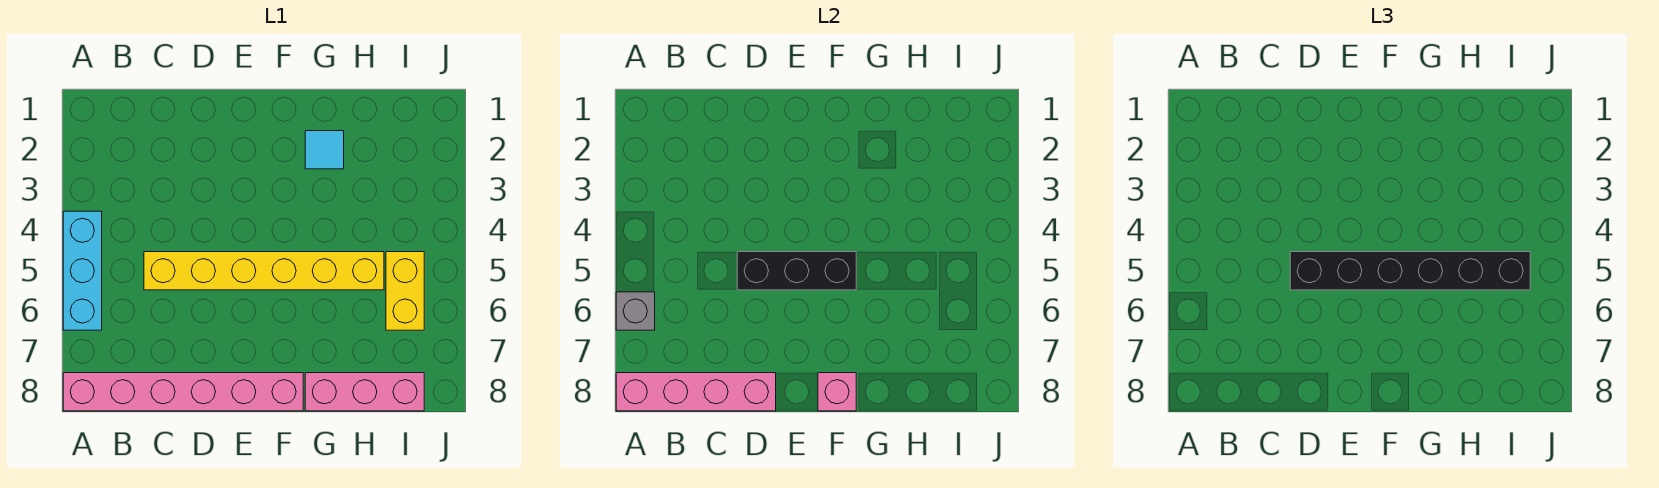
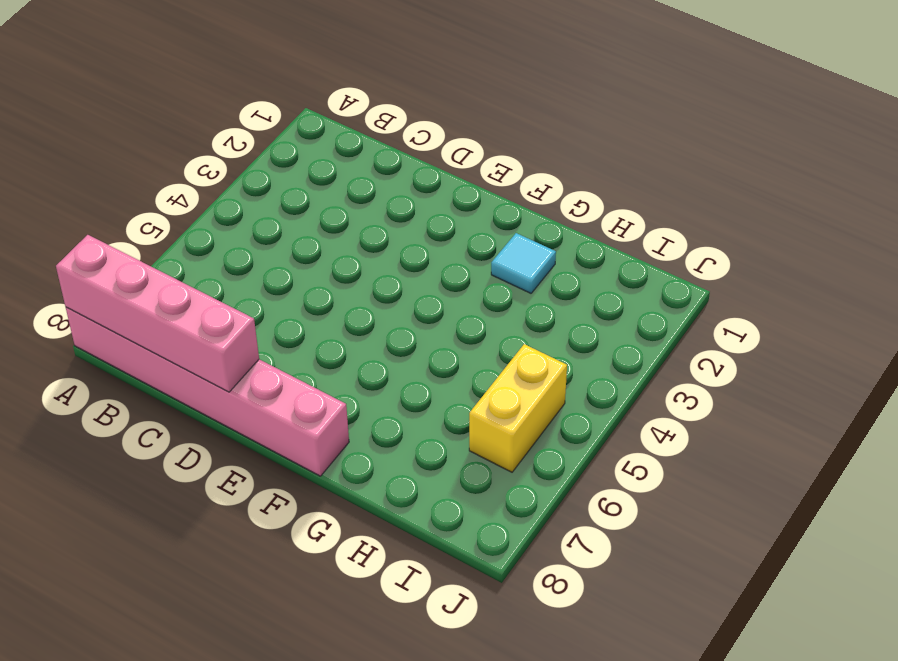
none -> cyan brick A4:A6 level 1
none -> yellow brick C5:H5 level 1

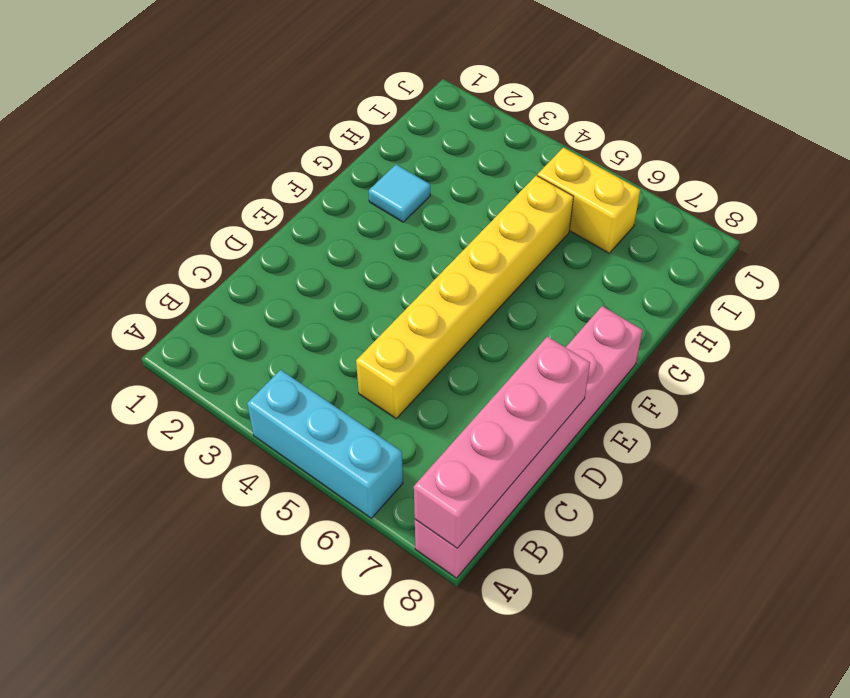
none -> pink brick G8:I8 level 1
none -> grey brick A6 level 2

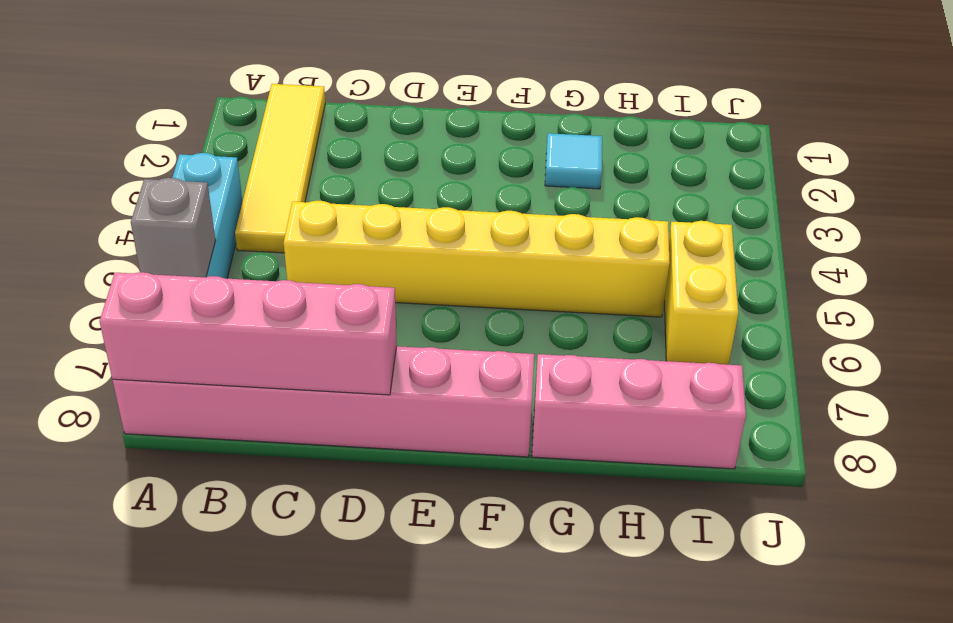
yellow tile B1:B4 level 1 -> none
none -> black brick D5:F5 level 2
none -> pink brick F8 level 2

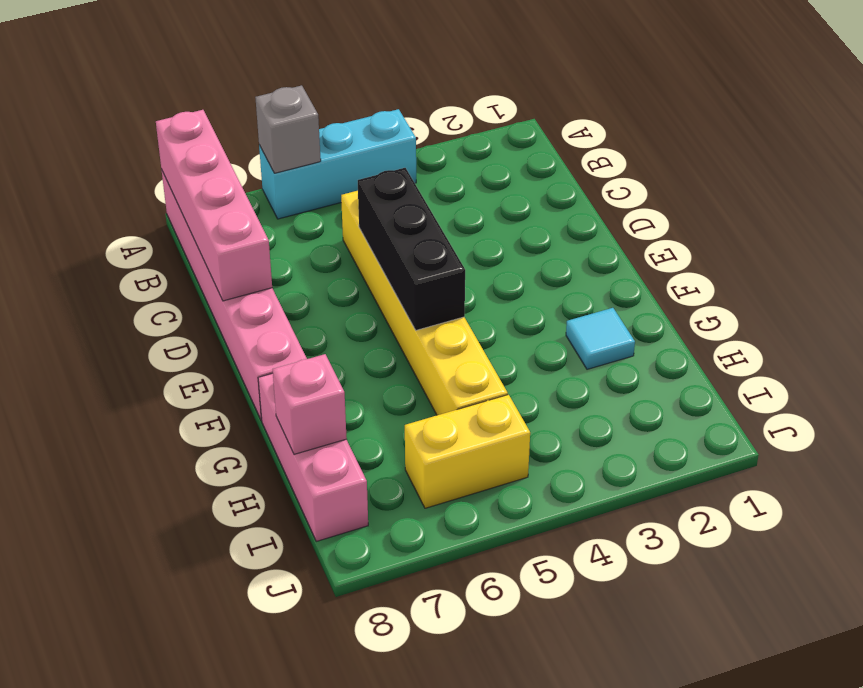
pink brick H8 level 2 -> pink brick F8 level 2
none -> black brick D5:I5 level 3

